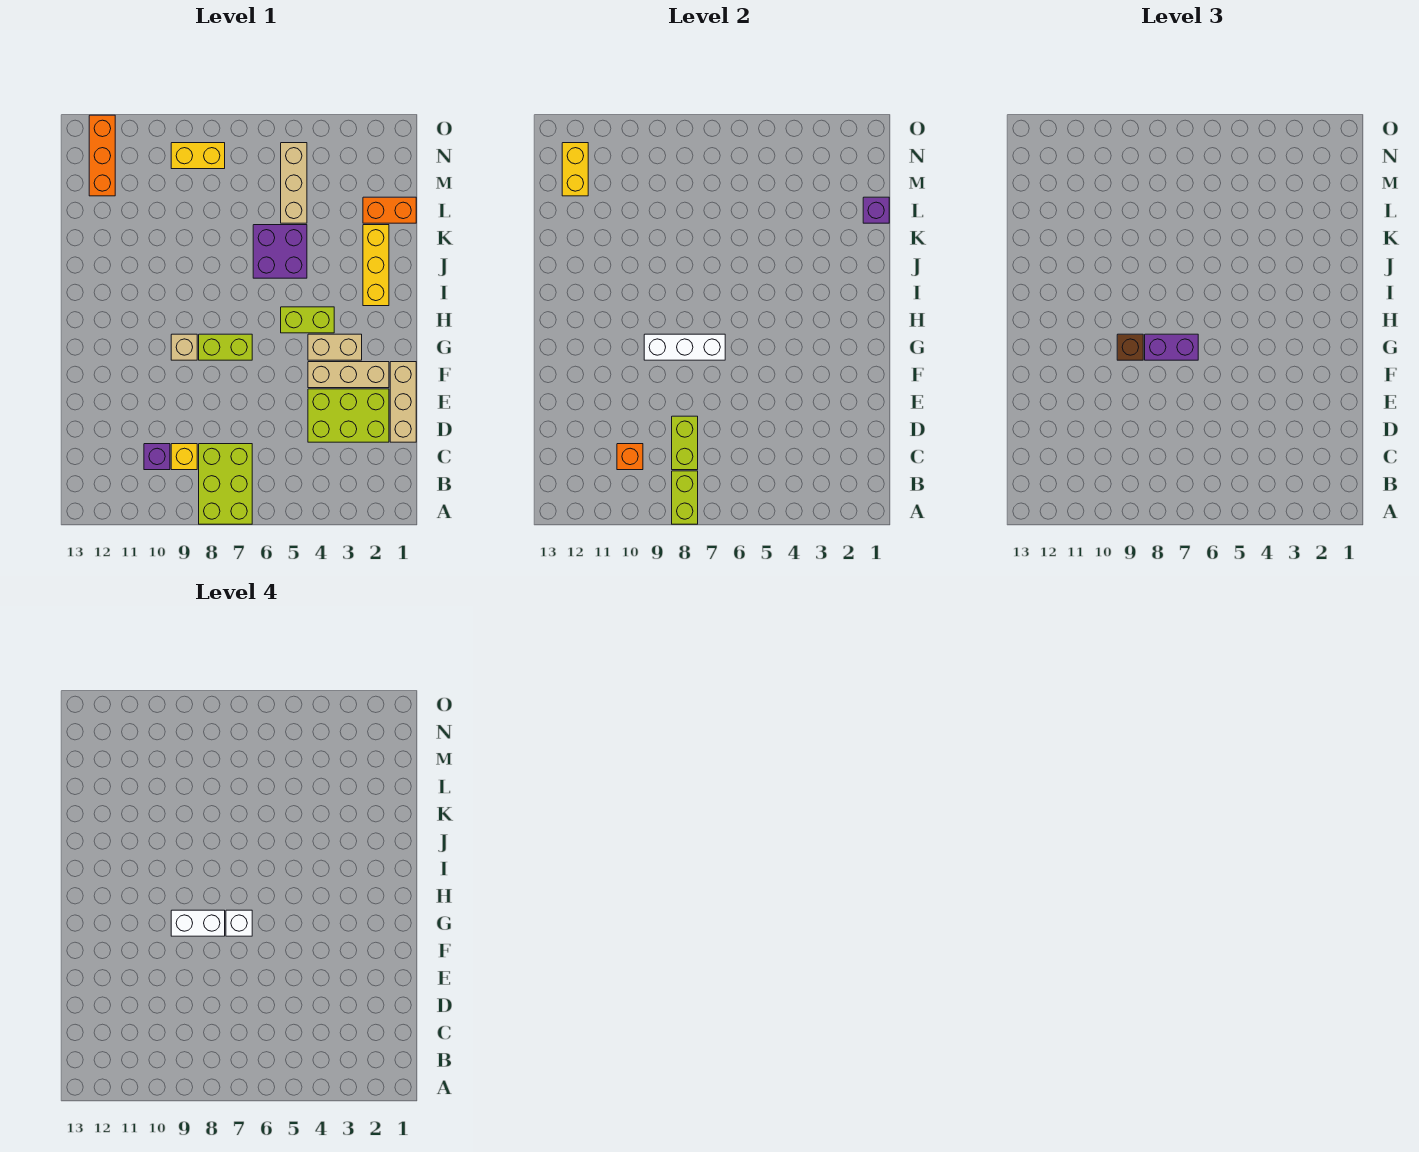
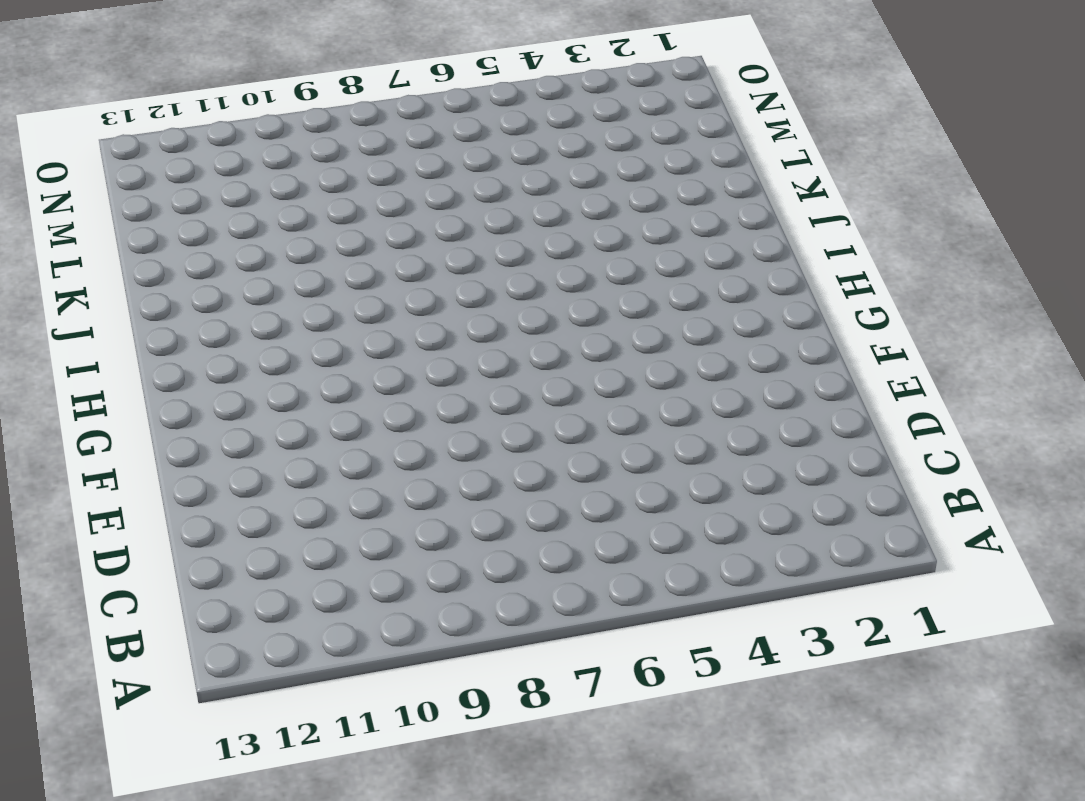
none -> lime brick A7:C8 level 1
none -> yellow brick C9 level 1
none -> purple brick C10 level 1

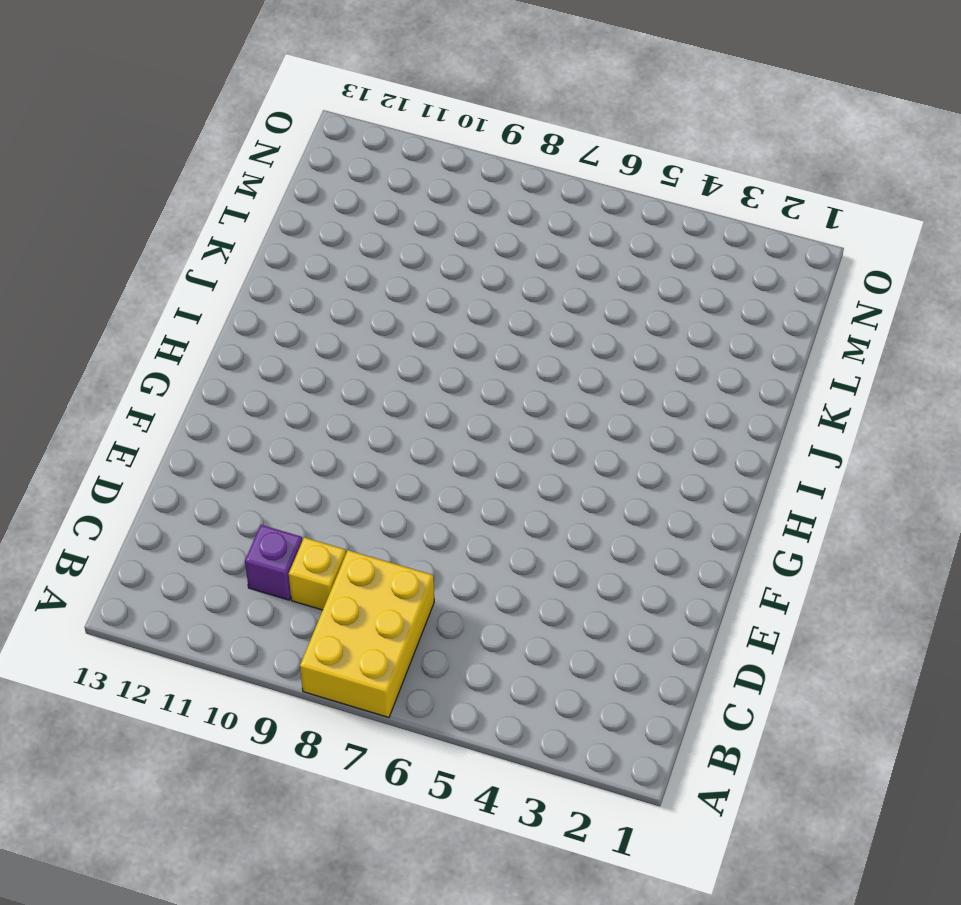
yellow brick A7:C8 level 1 -> lime brick A7:C8 level 1
none -> tan brick D1:F1 level 1
none -> lime brick D2:E4 level 1
none -> tan brick F2:F4 level 1

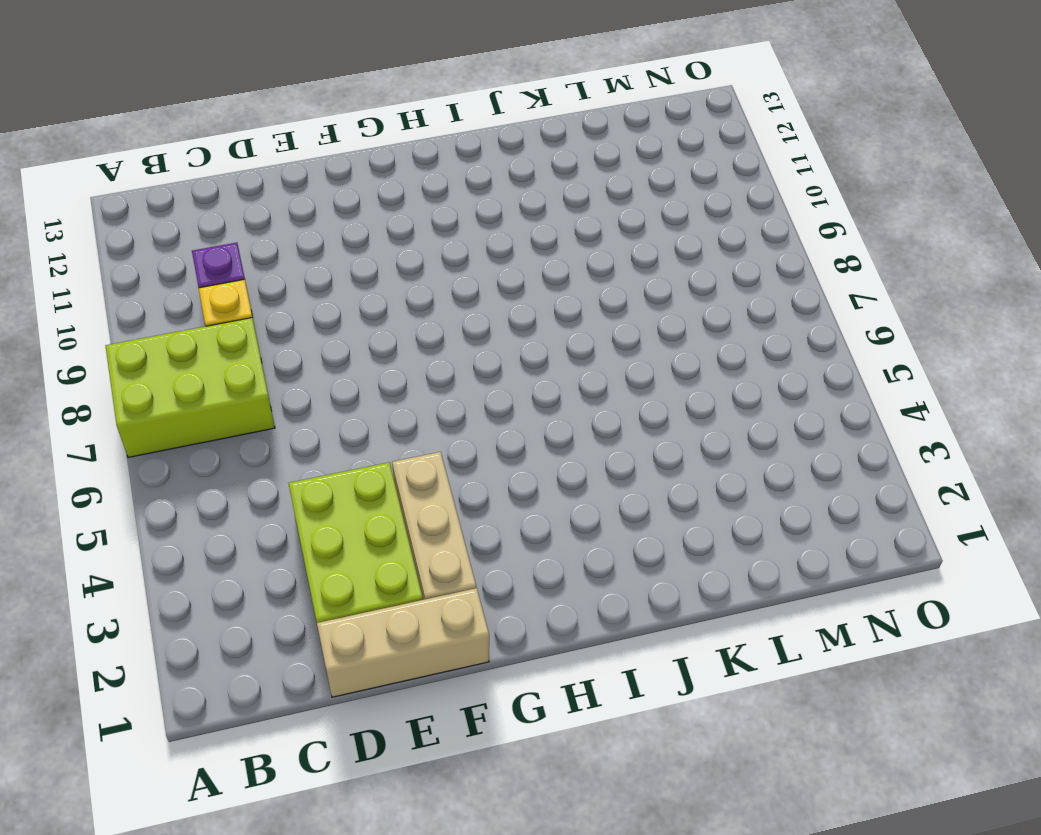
none -> tan brick G3:G4 level 1
none -> lime brick G7:G8 level 1
none -> tan brick G9 level 1

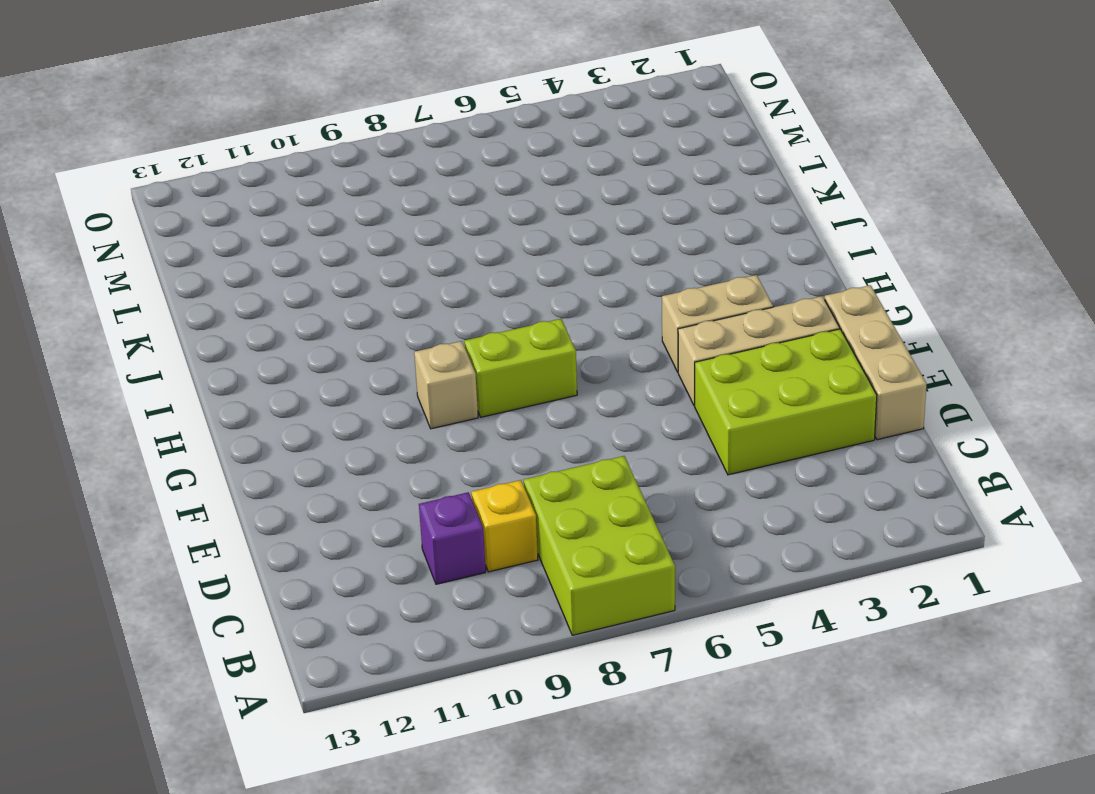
none -> lime brick H4:H5 level 1
none -> yellow brick I2:K2 level 1
none -> purple brick J5:K6 level 1

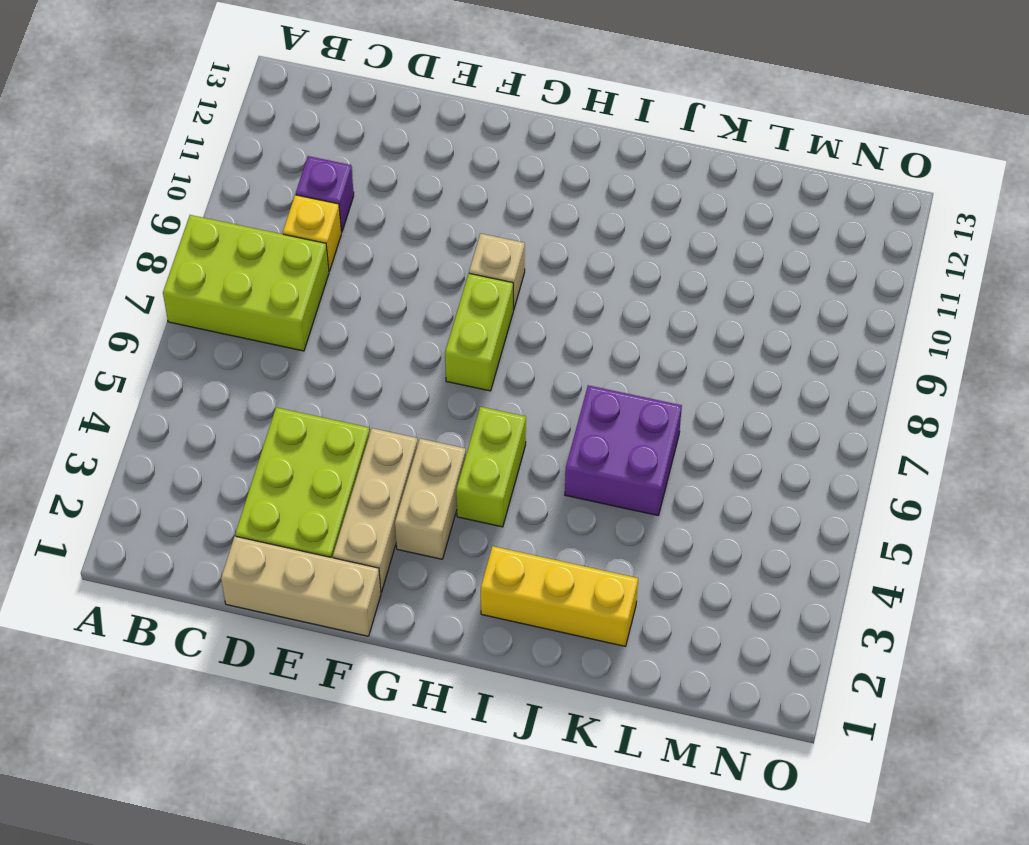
none -> orange brick L1:L2 level 1
none -> tan brick L5:N5 level 1
none -> orange brick M12:O12 level 1

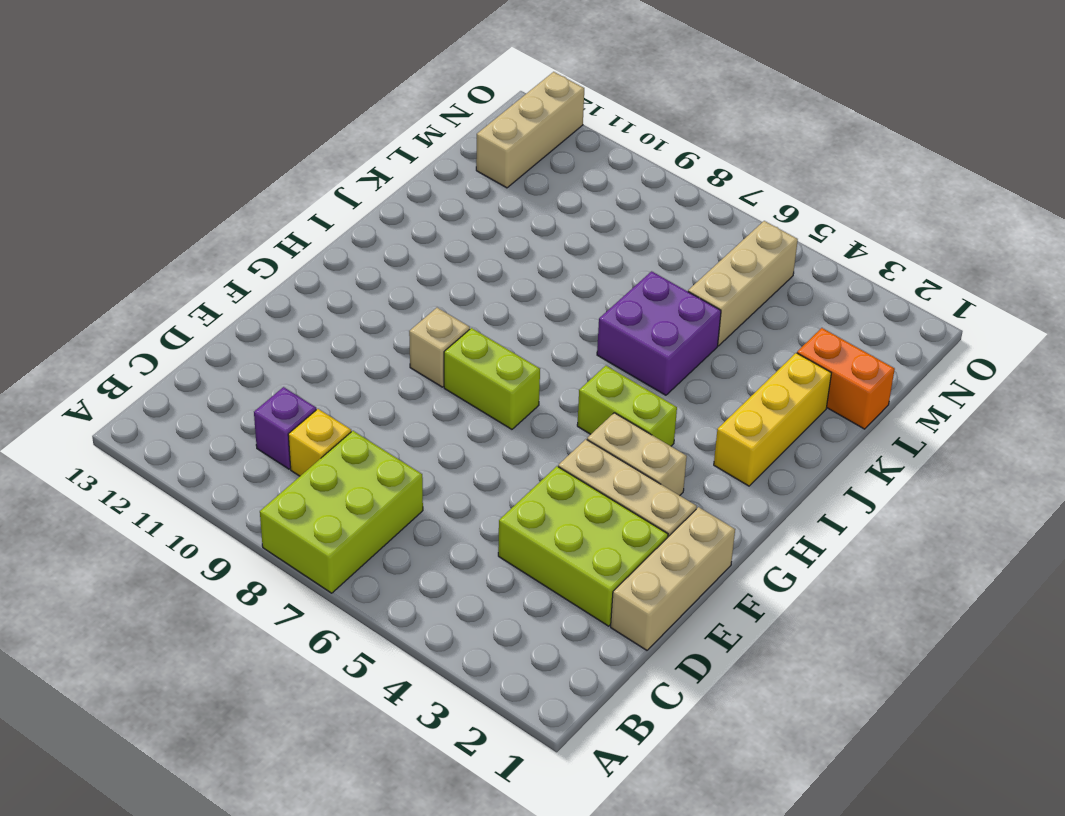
tan brick M12:O12 level 1 -> orange brick M12:O12 level 1
none -> yellow brick N8:N9 level 1
none -> lime brick A8:B8 level 2
none -> lime brick C8:D8 level 2

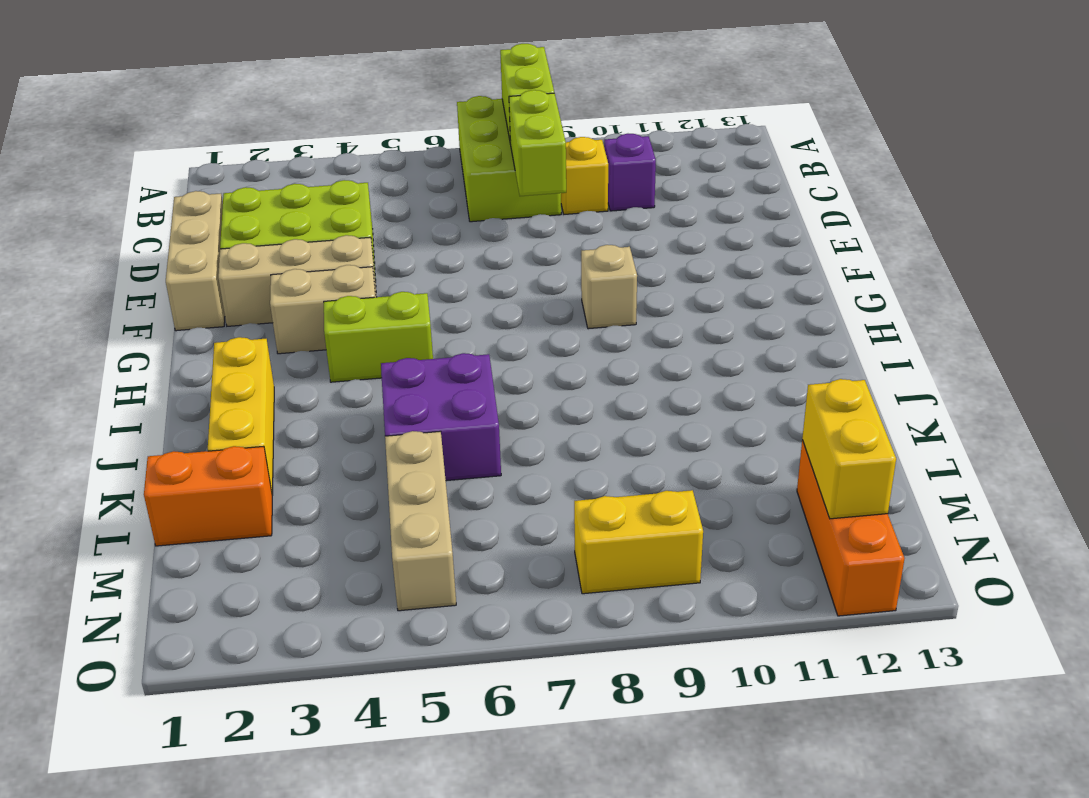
none -> lime brick G7:G8 level 1
none -> orange brick C10 level 2
none -> white brick G7:G9 level 2

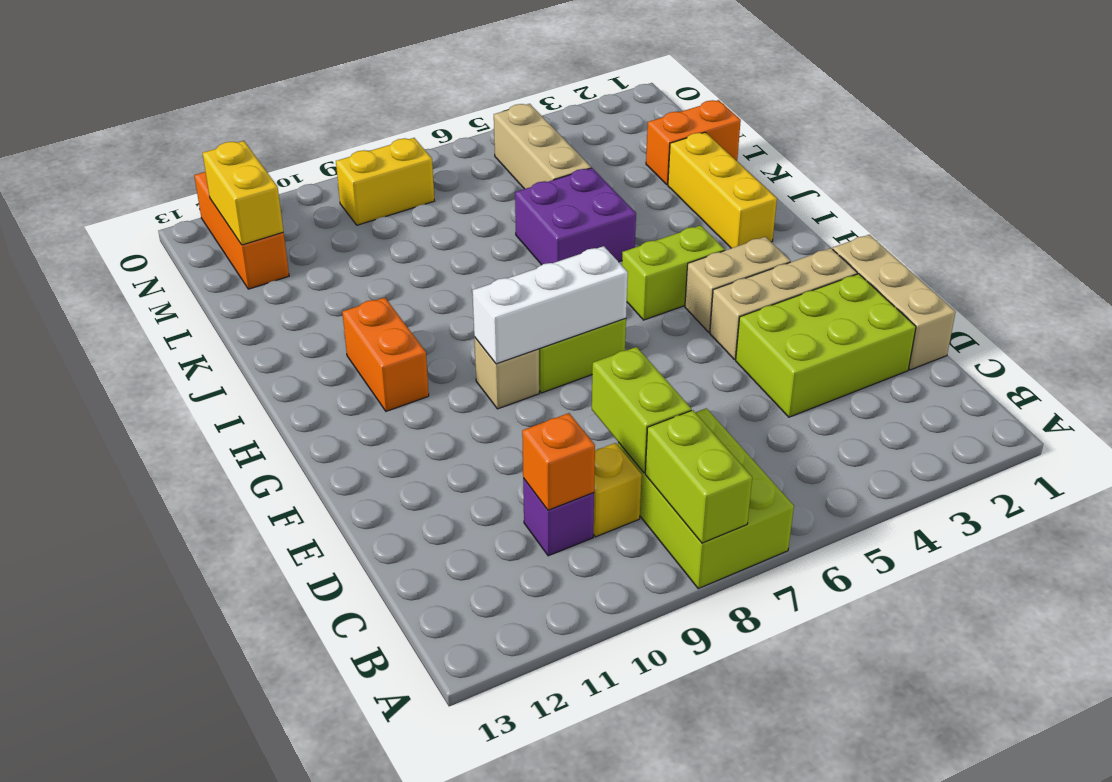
orange brick H11:I11 level 1 -> none
none -> purple brick L1 level 2
none -> purple brick G7:G8 level 3
none -> brown brick G9 level 3

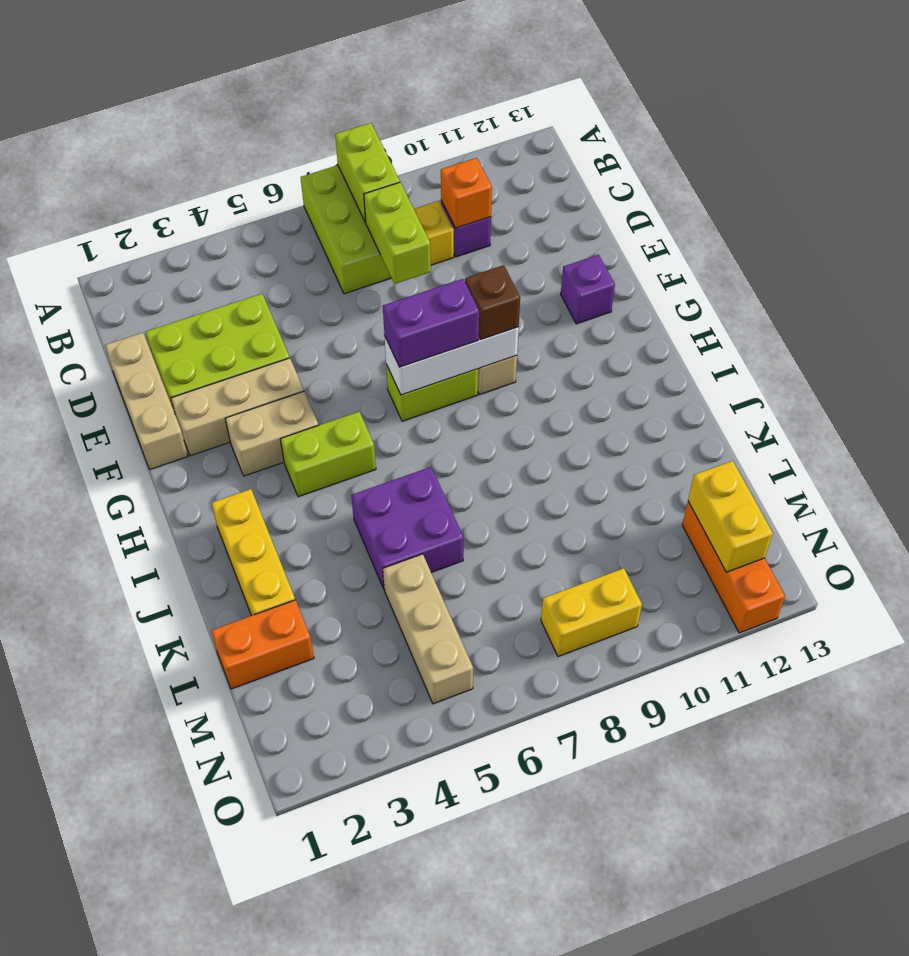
purple brick F12 level 1 -> purple brick L1 level 2
none -> white brick G7 level 4
none -> white brick G8:G9 level 4

